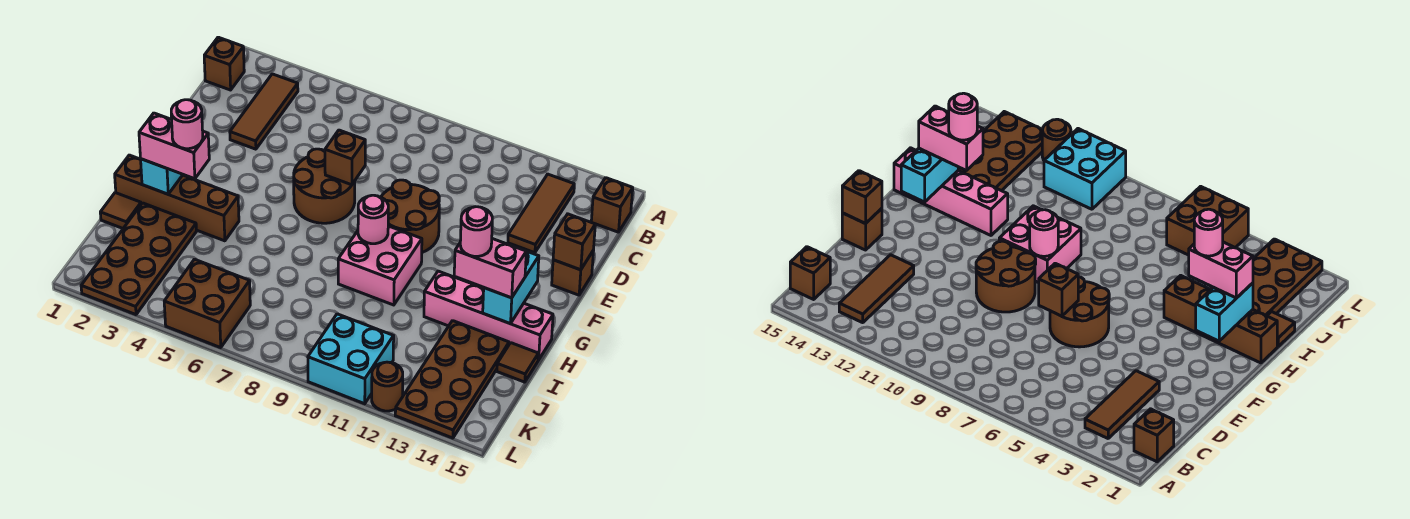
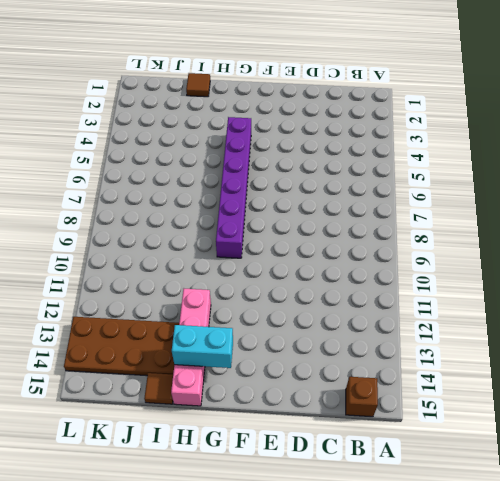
purple brick G4:G9 level 1 -> pink brick G9:H10 level 1
none -> brown brick B1 level 1
none -> brown tile B3:D3 level 1
none -> brown tile B13:D13 level 1

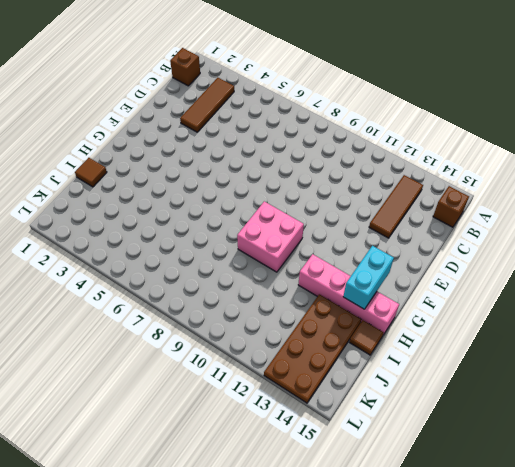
none -> brown round brick E6:F7 level 1
none -> brown round brick E9:F10 level 1
none -> brown brick E15 level 1

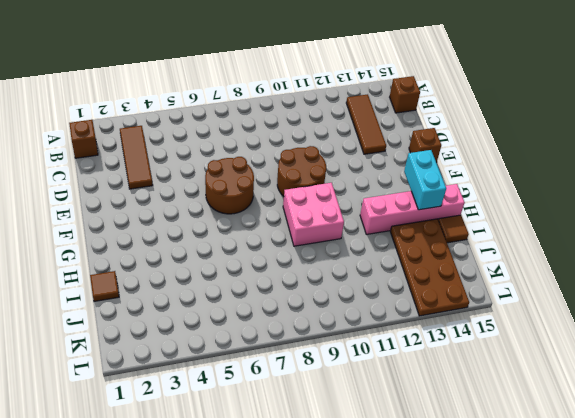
none -> brown brick H1:H4 level 1
none -> brown plate I2:L3 level 1
none -> brown brick K5:L6 level 1

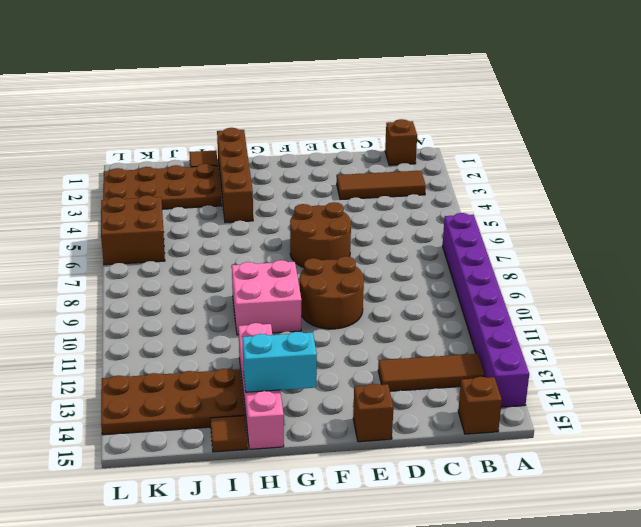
purple brick A7:A14 level 1 -> none
none -> cyan brick K10:L11 level 1
none -> brown round brick L12 level 1
none -> brown brick E7 level 2

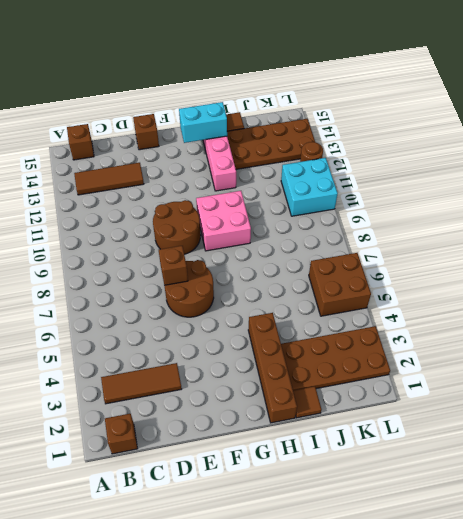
none -> brown brick E15 level 2
none -> cyan brick G2:H2 level 2
none -> pink round brick G9 level 2

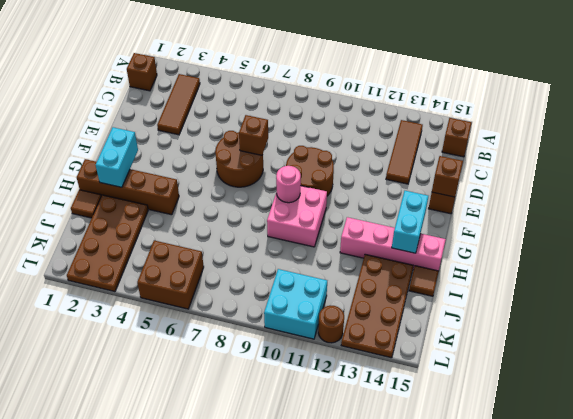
none -> pink brick H2:H3 level 3
none -> pink brick H13:H14 level 3
none -> pink round brick H3 level 4

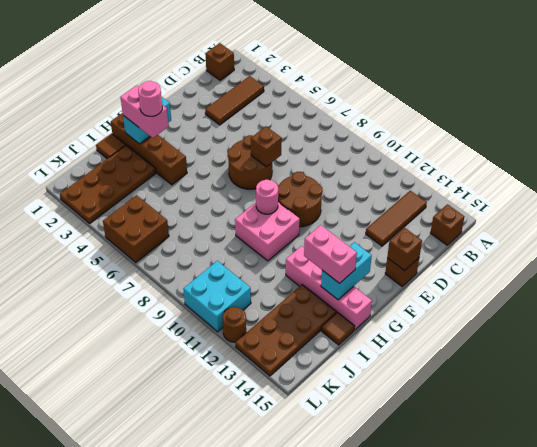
none -> pink round brick H13 level 4

